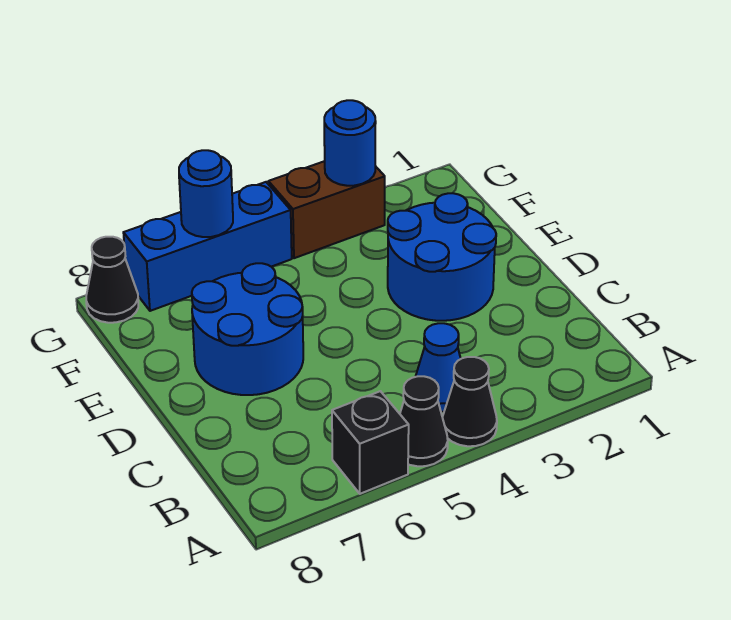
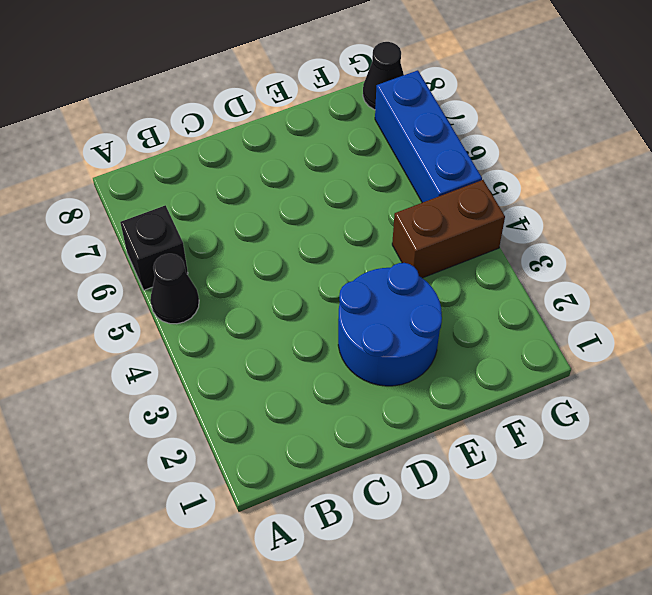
brown brick F4:G4 level 1 -> brown brick G3:G4 level 1
none -> black cone A4 level 1
none -> blue cone B4 level 1

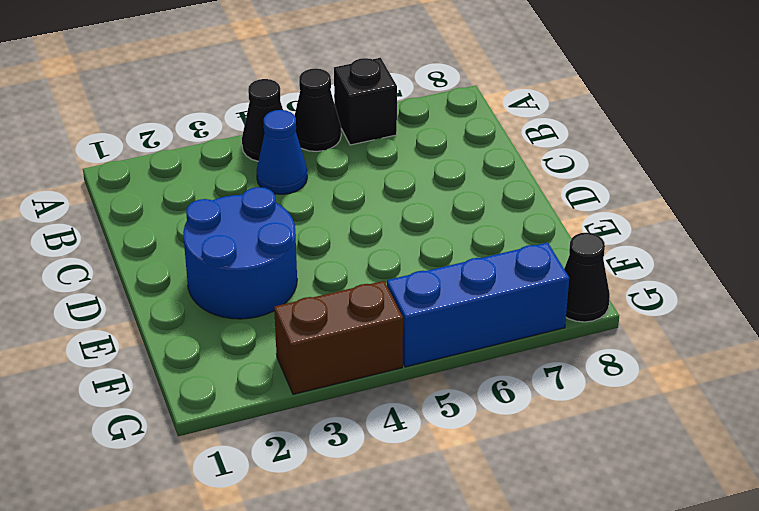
none -> blue round brick D6:E7 level 1
none -> blue round brick G3 level 2

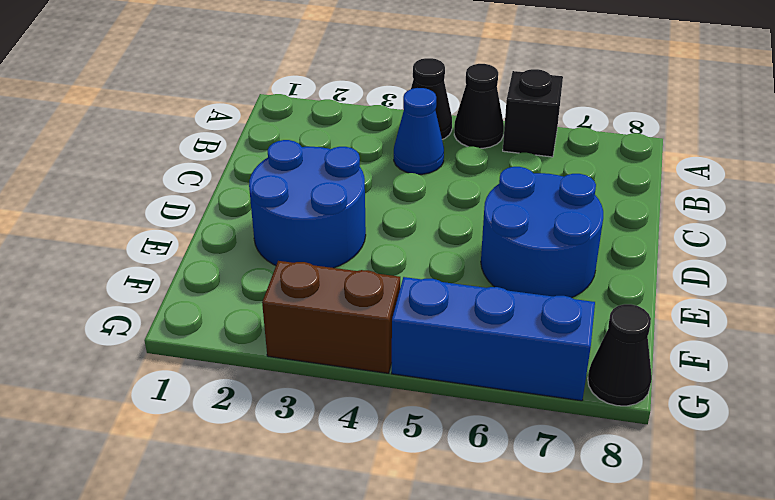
none -> blue round brick G3 level 2
none -> blue round brick G6 level 2

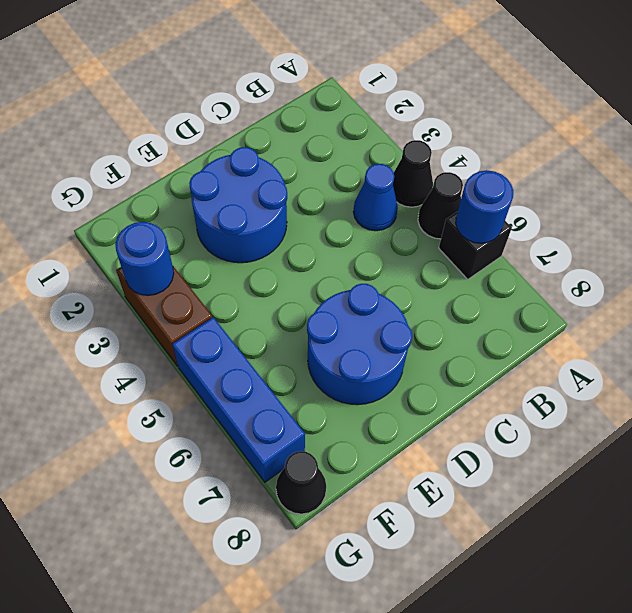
blue round brick A6 level 2 -> blue round brick G6 level 2

